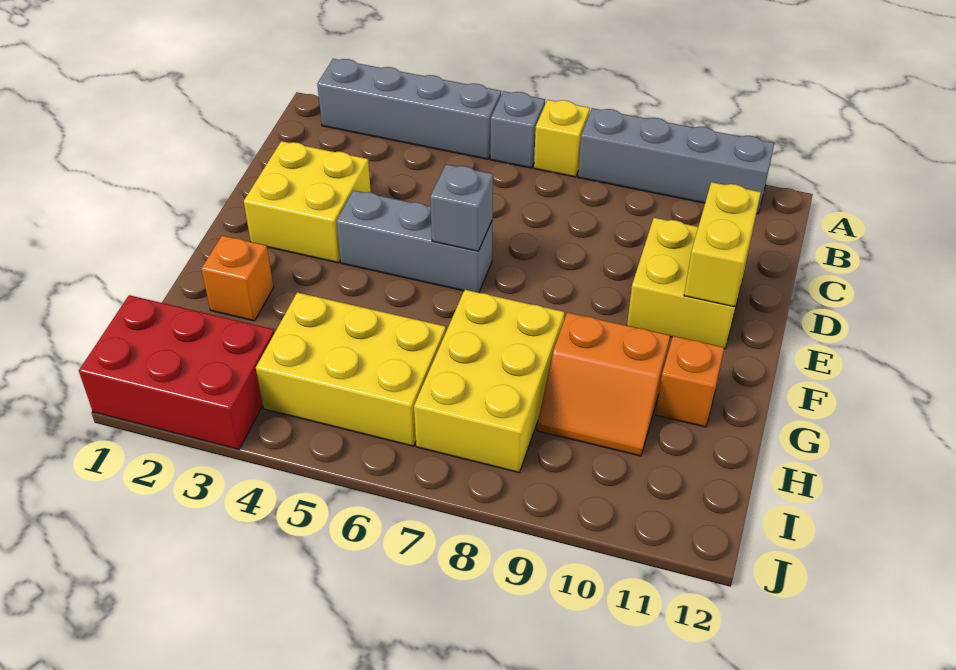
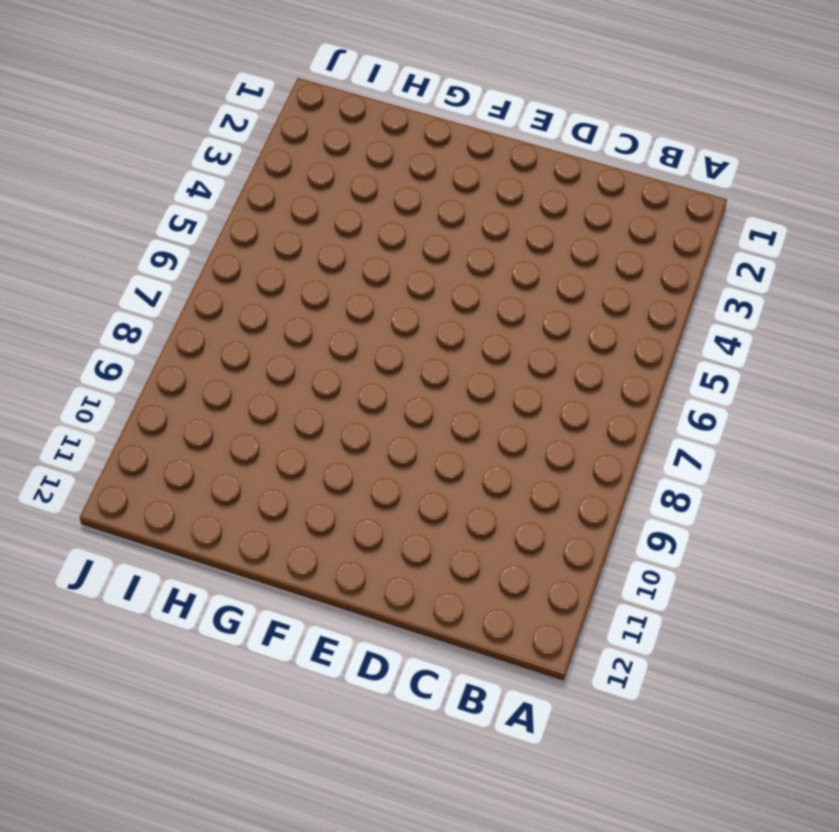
none -> grey brick A2:A5 level 1
none -> grey brick A6 level 1
none -> yellow brick A7 level 1

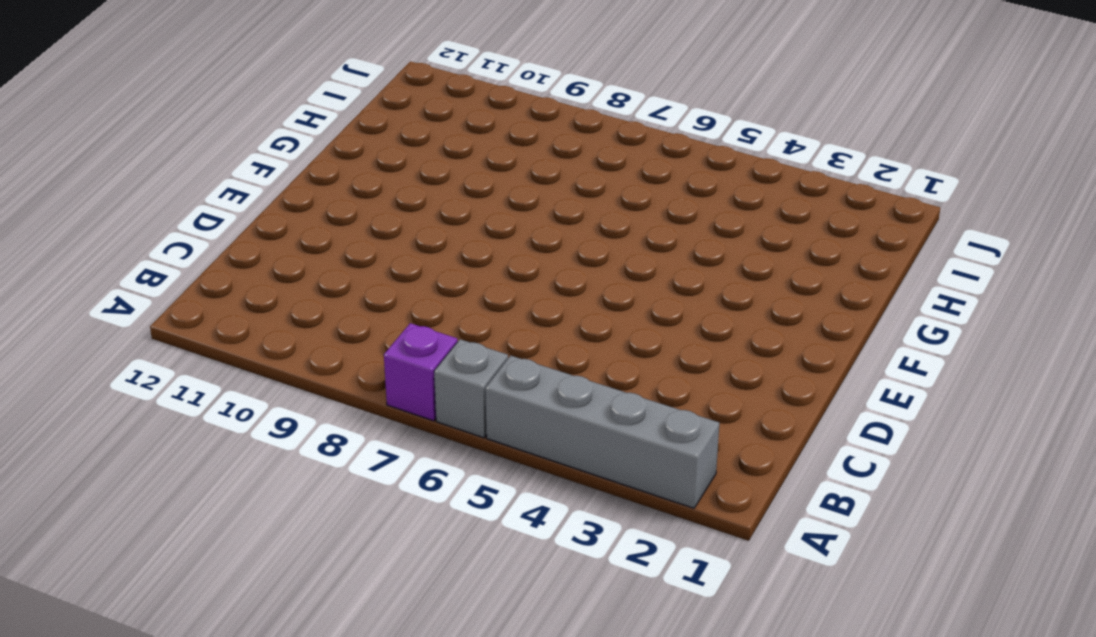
purple brick A7 level 1 -> yellow brick A7 level 1
none -> grey brick A8:A11 level 1
none -> yellow brick D2:E3 level 1
none -> yellow brick D10:E11 level 1

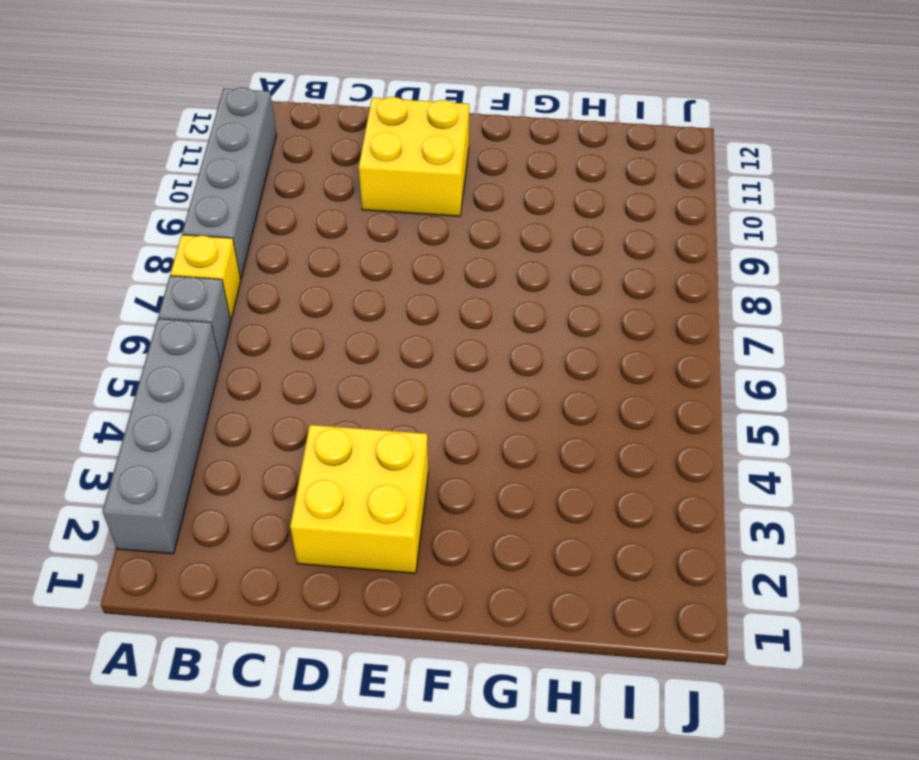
none -> grey brick E4:E6 level 1
none -> orange brick G2 level 1
none -> yellow brick G7:I8 level 1

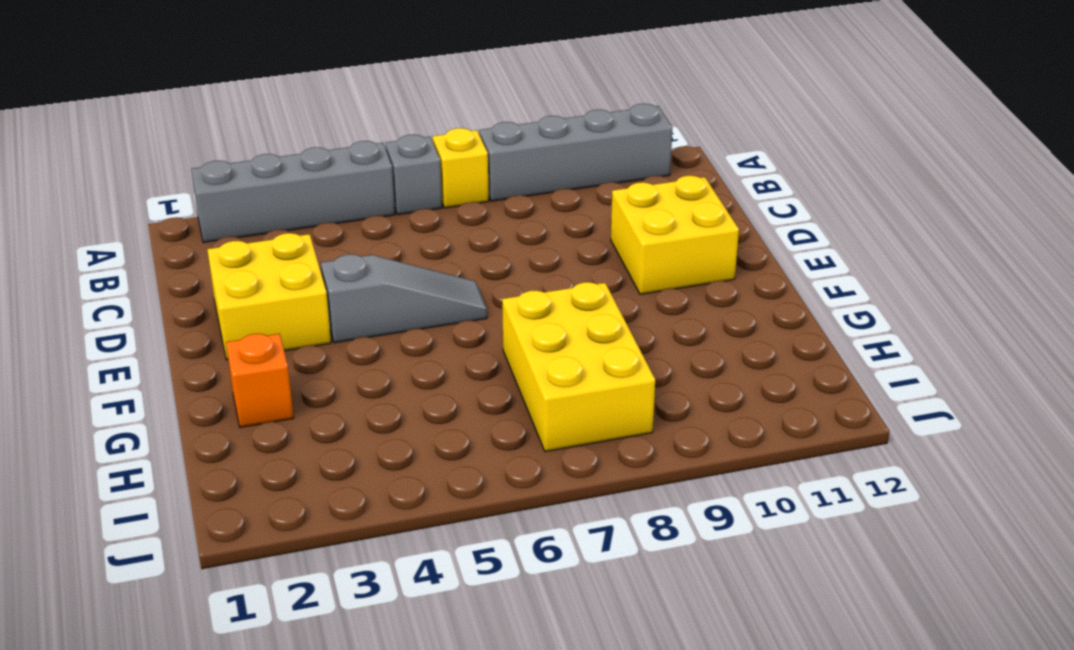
grey slope E4:E6 level 1 top 4 -> grey brick E4:E6 level 1
none -> orange slope G9:H10 level 1 top G
none -> orange brick G11 level 1
none -> yellow brick H4:I6 level 1

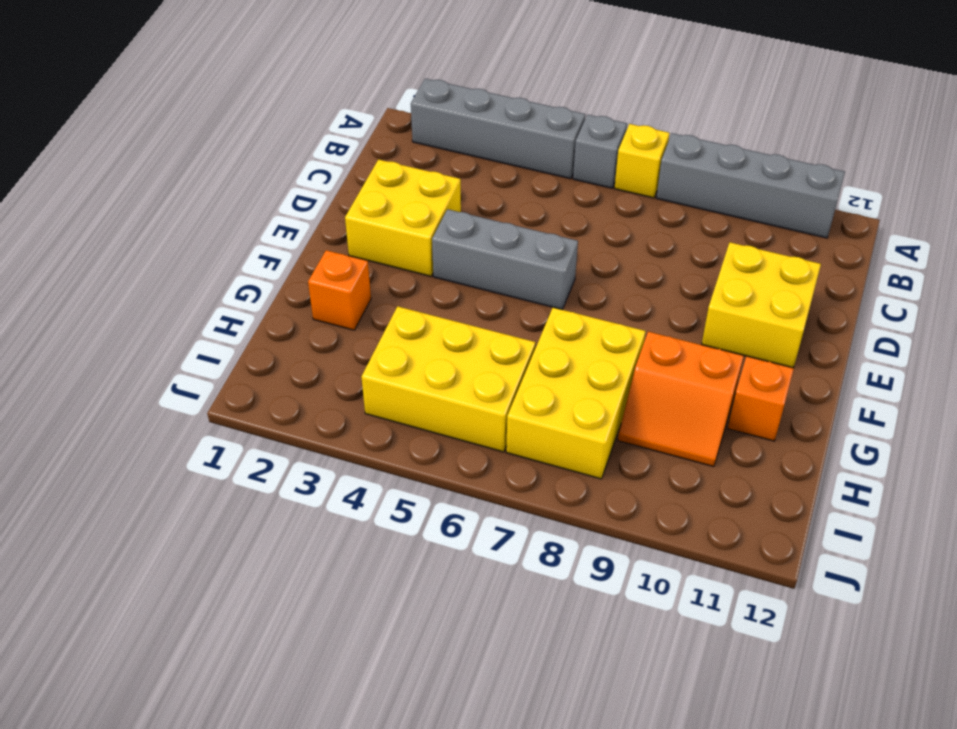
none -> red brick I1:J3 level 1
none -> yellow brick D11:E11 level 2
none -> grey brick E6 level 2

